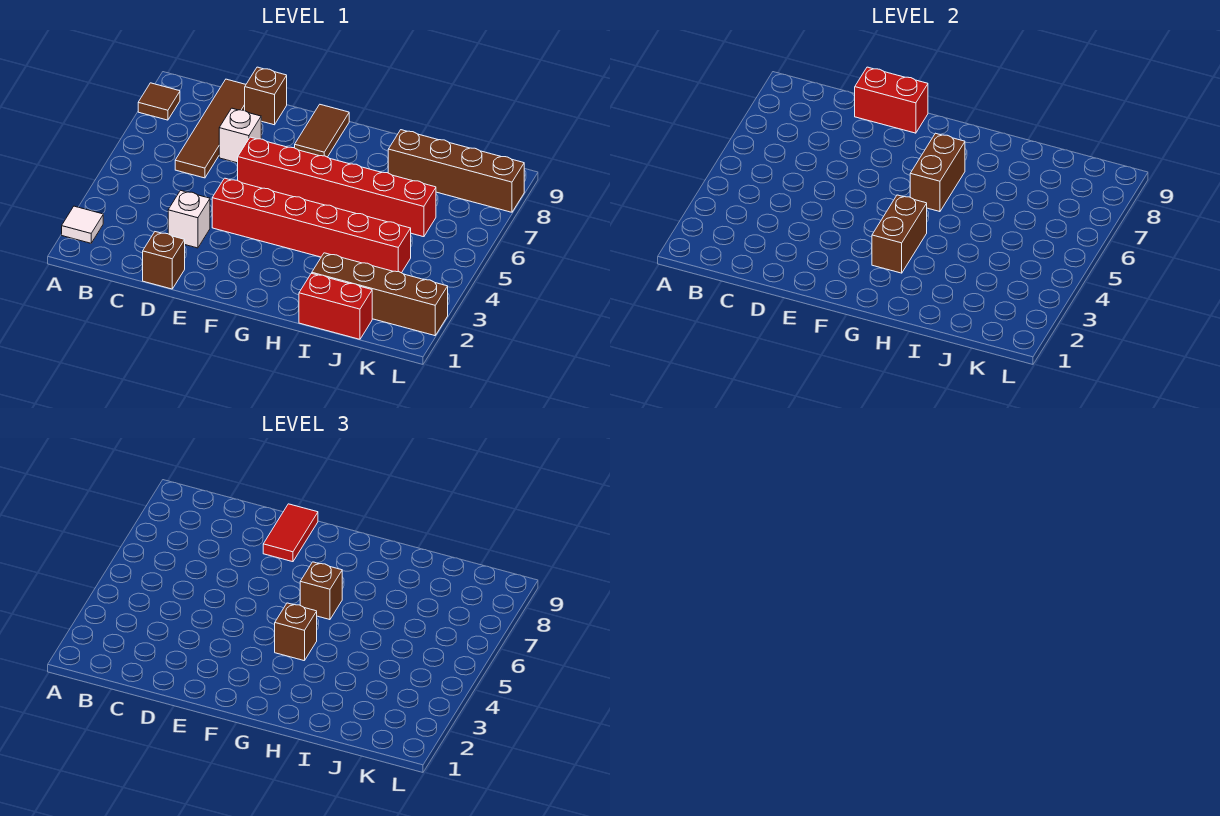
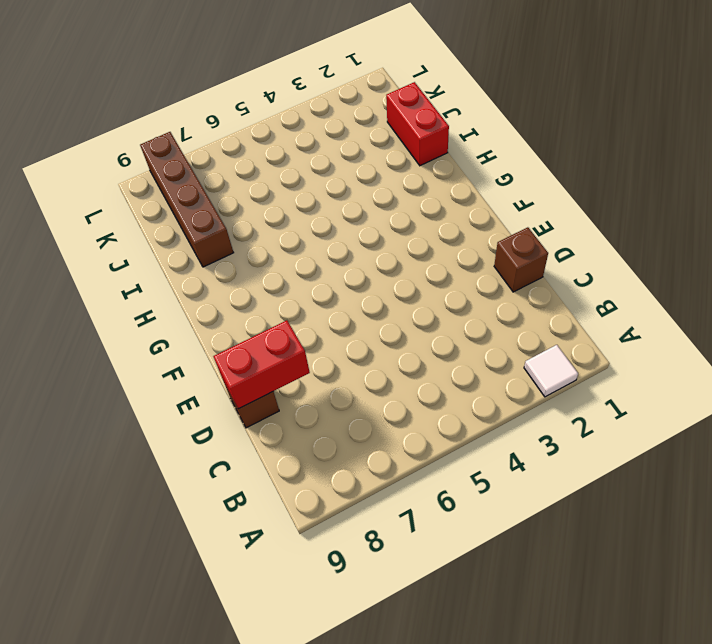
red brick D8:D9 level 2 -> red brick D9:E9 level 2
none -> brown tile A8 level 1
none -> brown tile C6:C9 level 1
none -> white brick D3 level 1

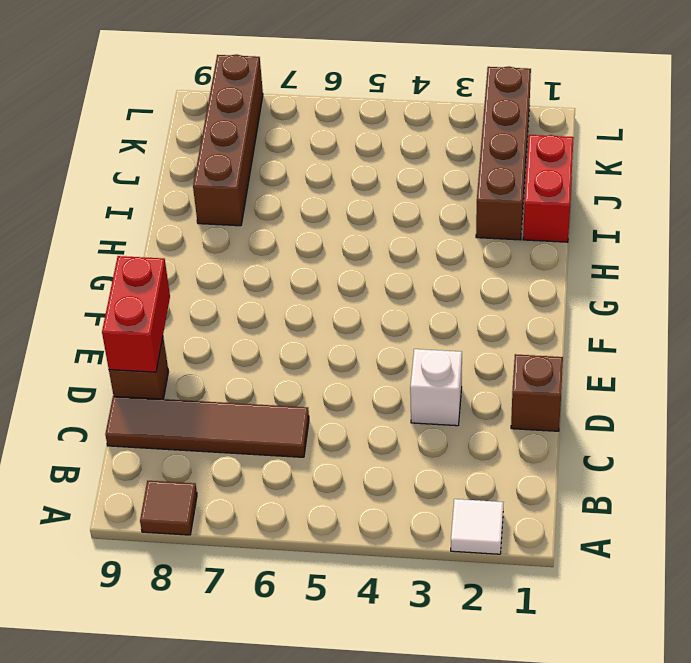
none -> white brick D7 level 1
none -> red brick E4:J4 level 1
none -> red brick E6:J6 level 1

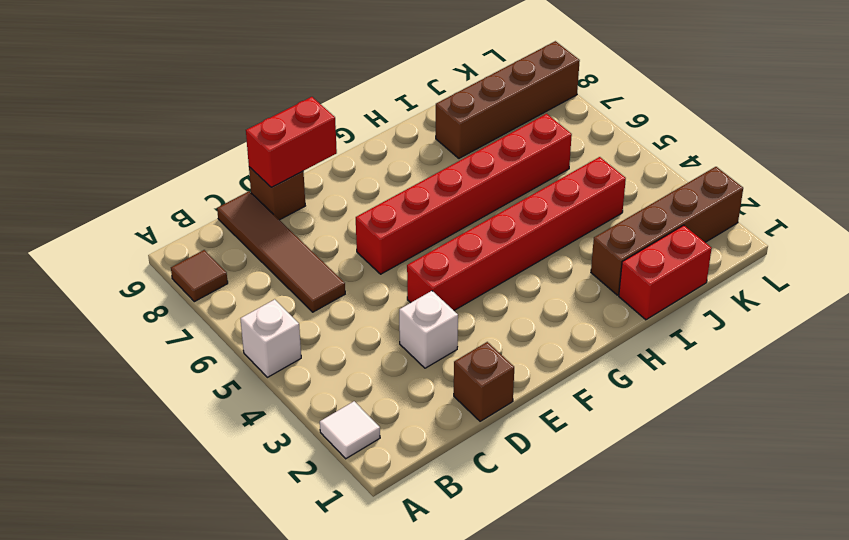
white brick A5 level 1 -> white brick D7 level 1
none -> brown tile F8:F9 level 1
none -> brown brick G3:G4 level 2
none -> brown brick G6:G7 level 2

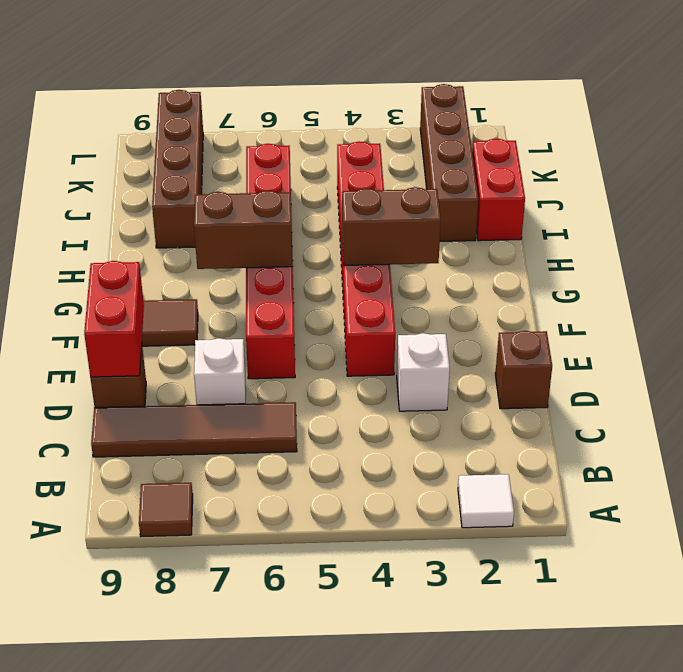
none -> red tile E8:E9 level 3
none -> brown brick G4 level 3
none -> brown brick G6 level 3

